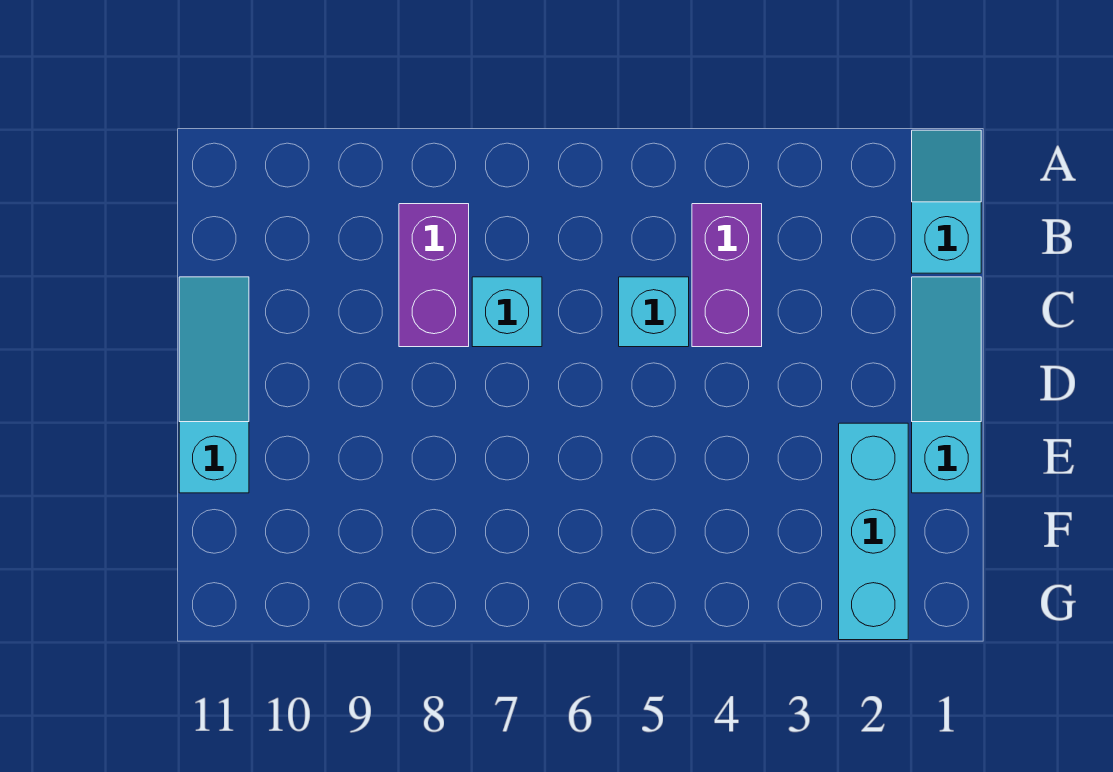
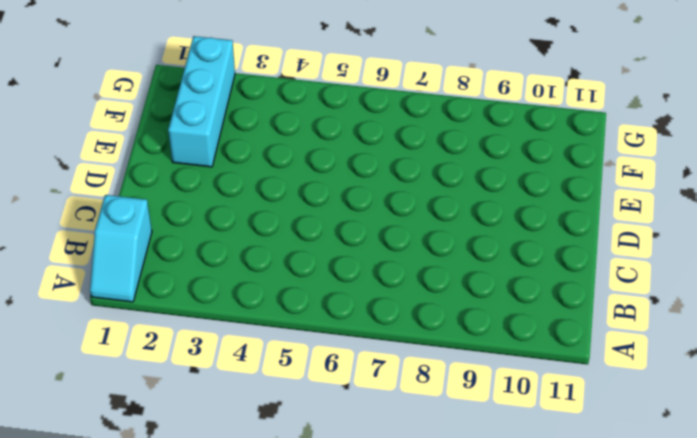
none -> purple brick B4:C4 level 1
none -> purple brick B8:C8 level 1

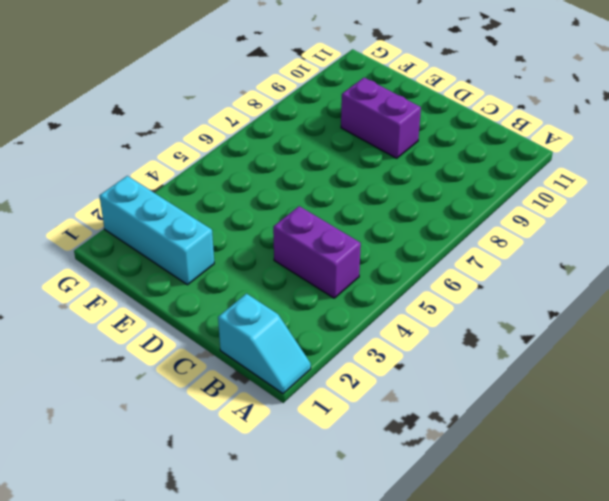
purple brick D9:E9 level 1 -> purple brick B8:C8 level 1
none -> cyan slope C1:E1 level 1 top E
none -> cyan brick C5 level 1

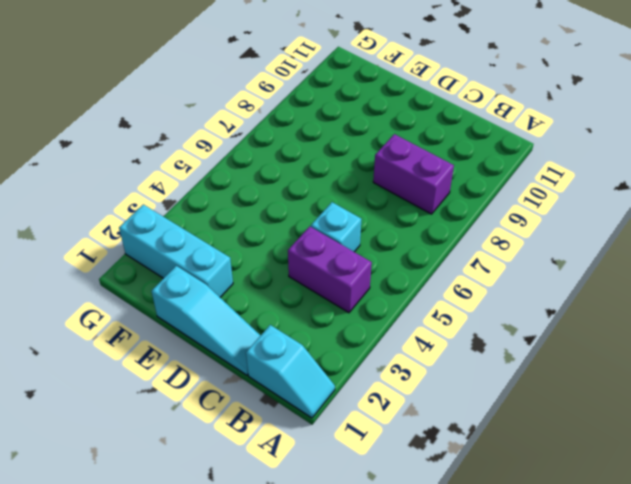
none -> cyan brick C7 level 1
none -> cyan slope C11:E11 level 1 top E

